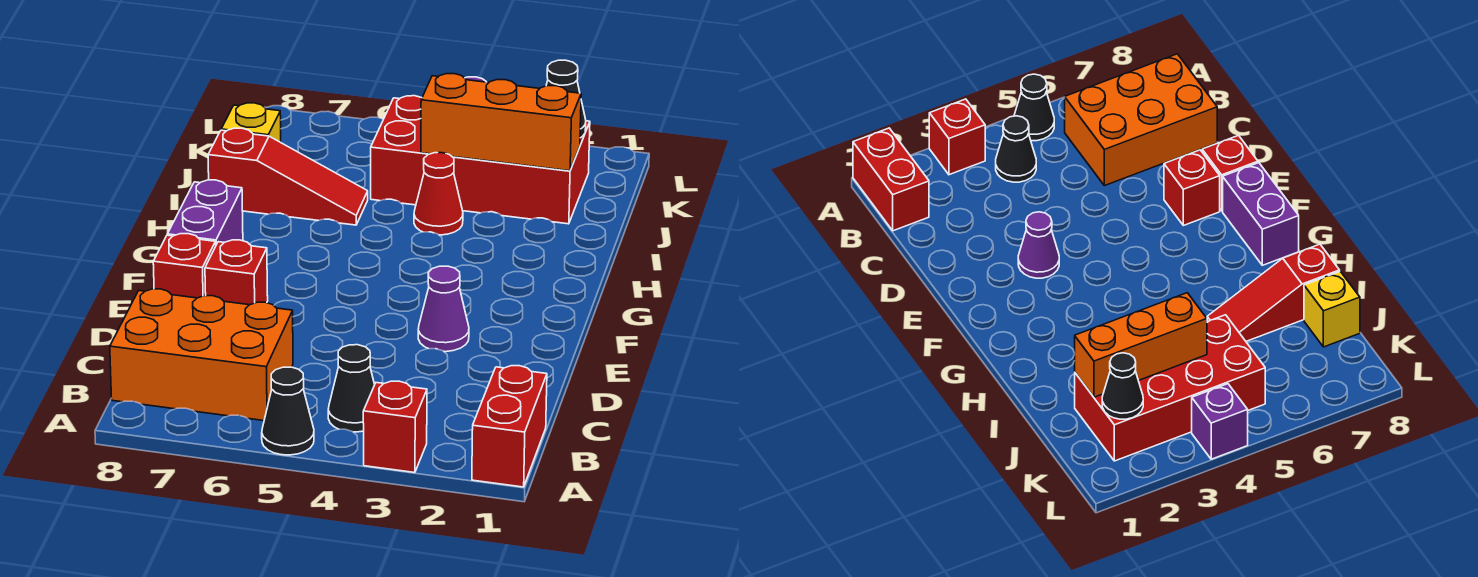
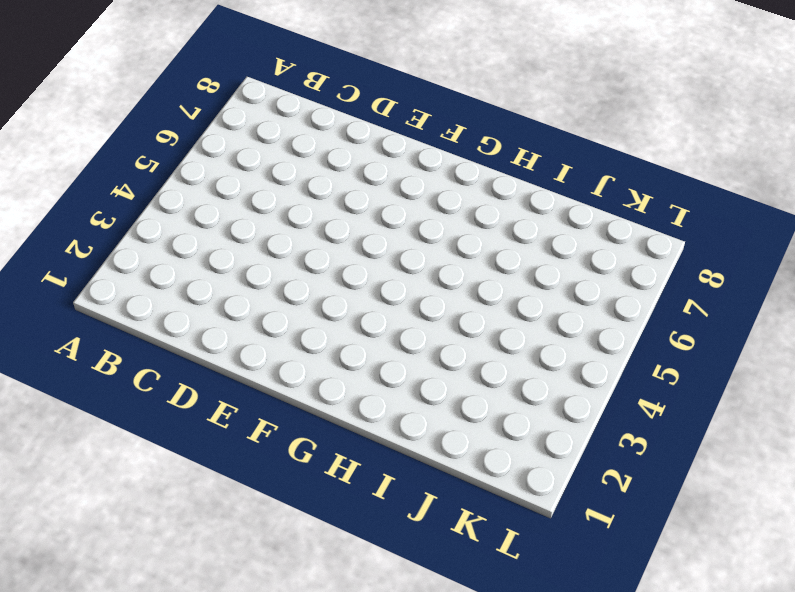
none -> red brick A1:B1 level 1
none -> red brick A3 level 1
none -> black cone A5 level 1

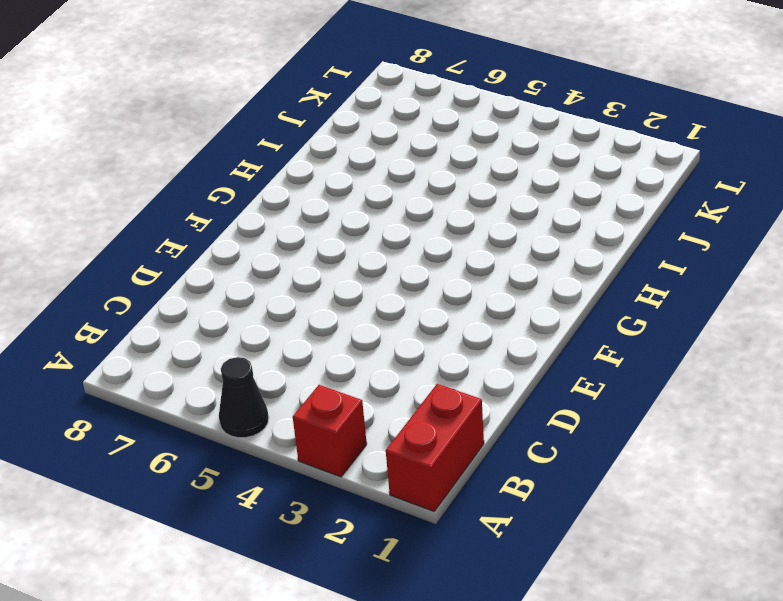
none -> black cone B4 level 1
none -> orange brick B6:C8 level 1
none -> purple cone E3 level 1

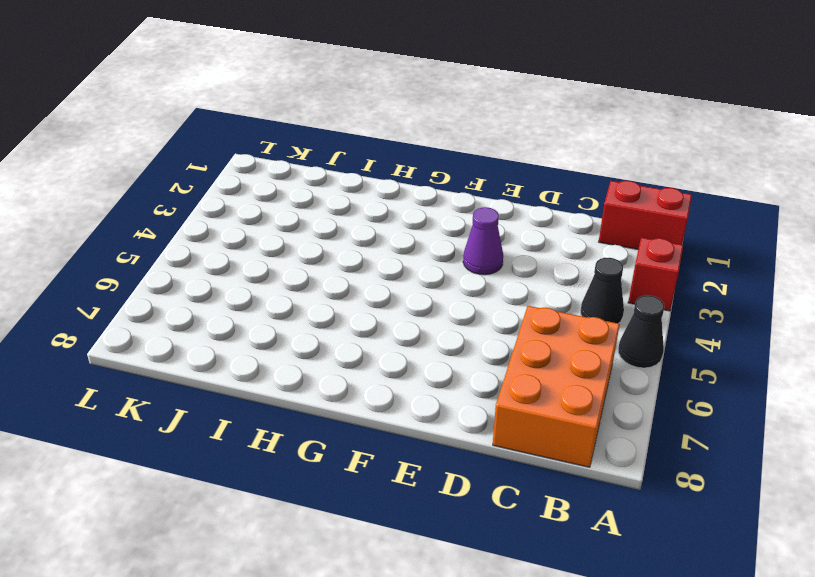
none -> red brick E7 level 1
none -> red brick E8 level 1
none -> purple brick F8:G8 level 1

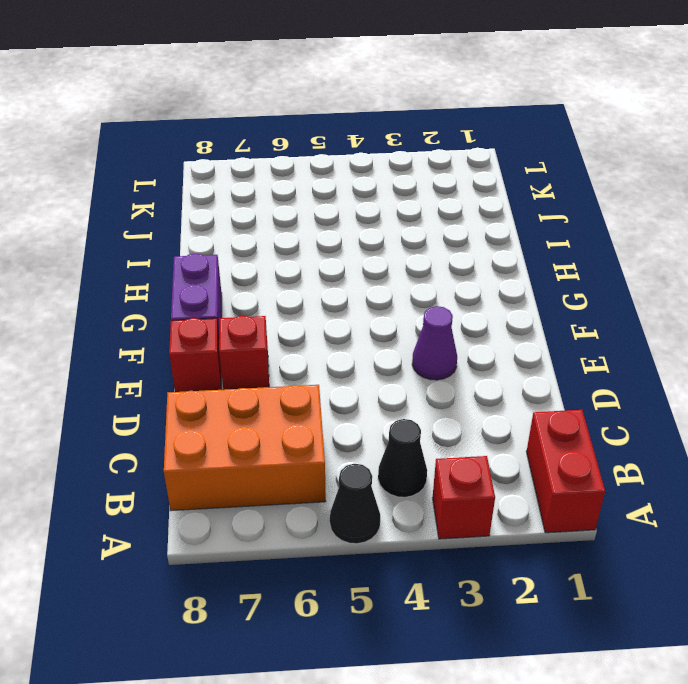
none -> red cone I4 level 1
none -> red slope I6:I8 level 1 top 8
none -> red brick J2:K5 level 1

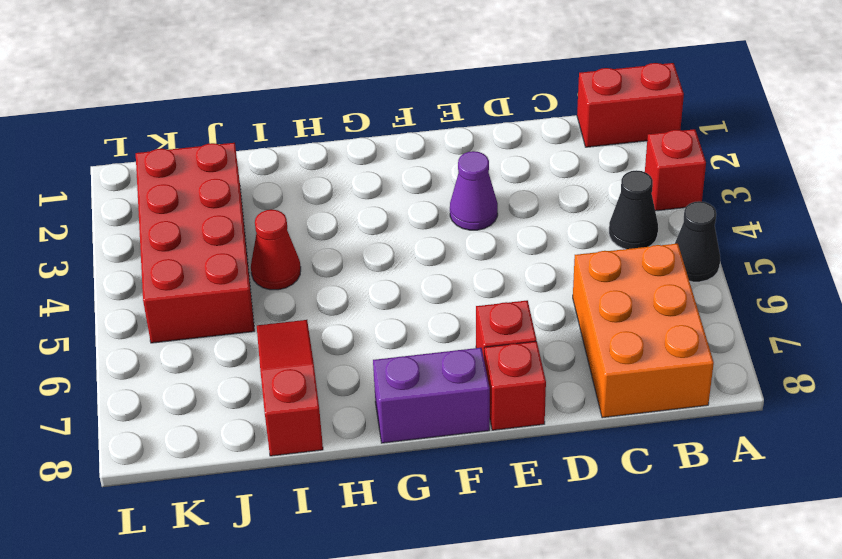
none -> yellow brick J8 level 1
none -> purple brick L4 level 1
none -> orange brick J2:J4 level 2

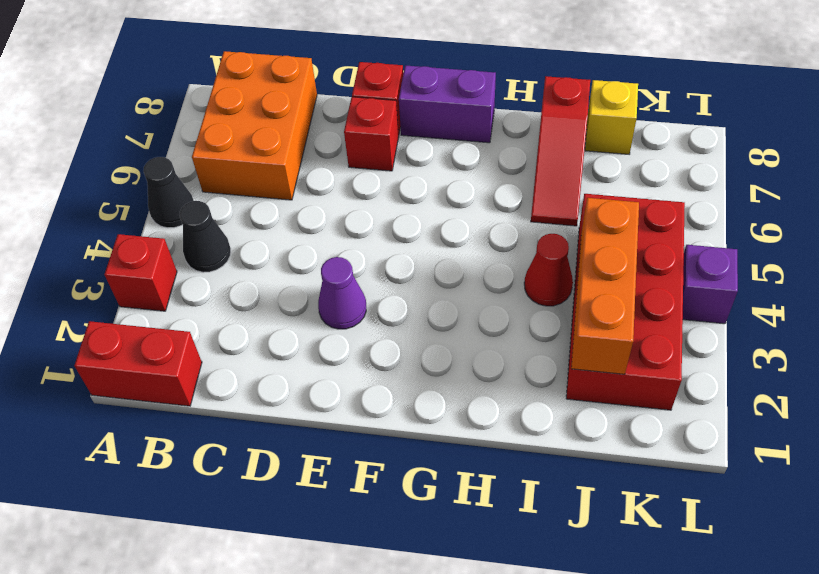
none -> black cone K2 level 2

